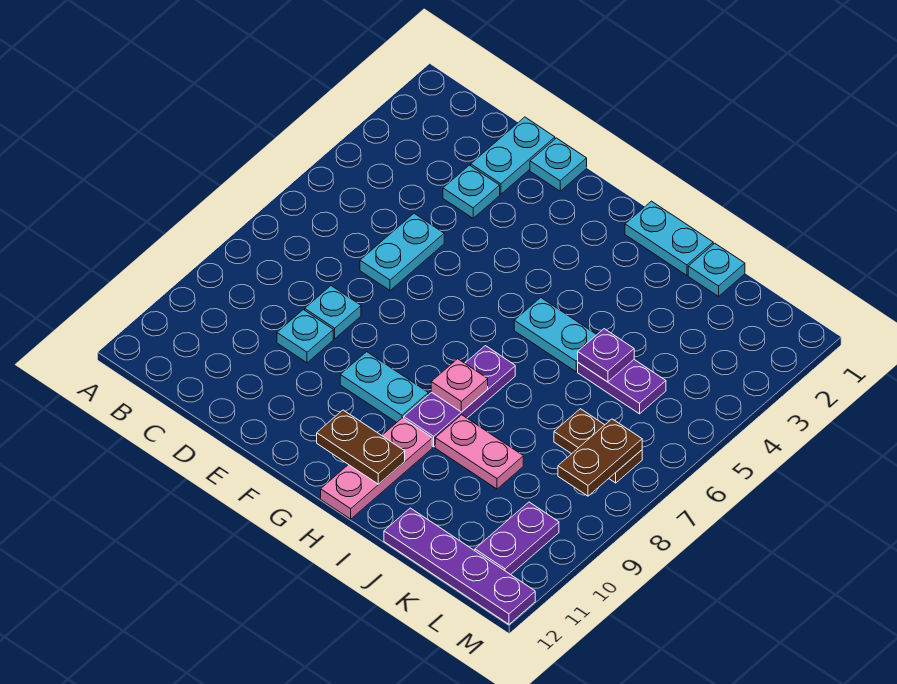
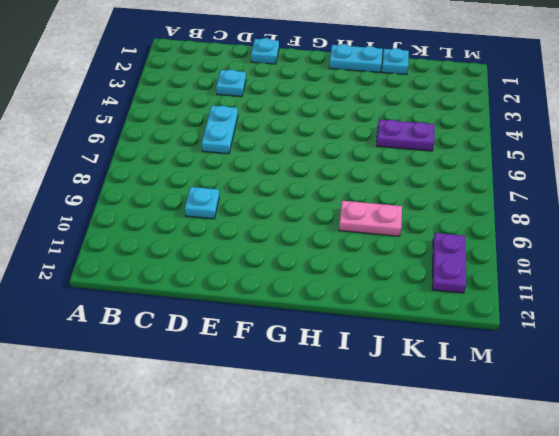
none -> cyan plate D1:D2 level 1
none -> cyan plate D8 level 1
none -> cyan plate F9:G9 level 1

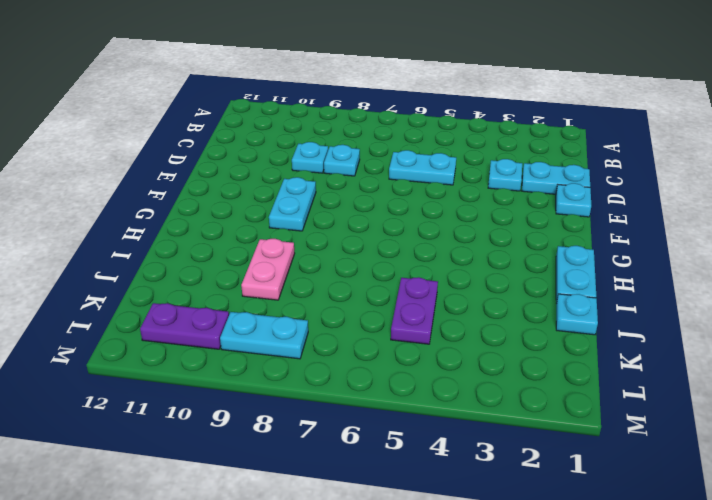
cyan plate L8:L9 level 1 -> cyan plate H5:I5 level 1
none -> purple plate H7:H9 level 1
none -> pink plate H10:H12 level 1
none -> purple plate J12:M12 level 1

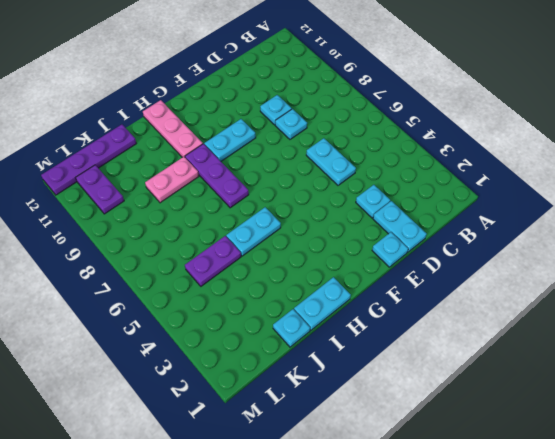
none -> brown plate K7:L7 level 1
none -> brown plate G11:H11 level 2
none -> pink plate H8 level 2

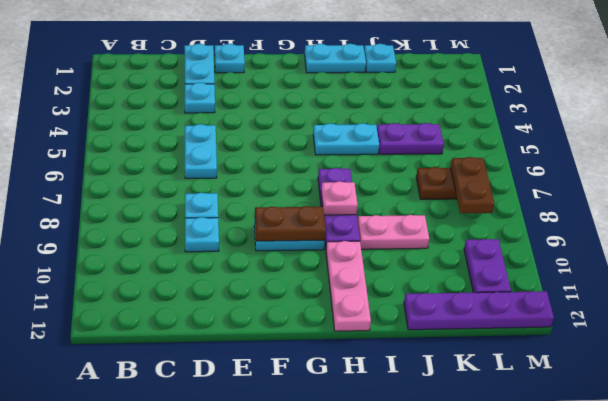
brown plate F9:G9 level 2 -> brown plate G11:H11 level 2
none -> purple plate J5 level 2

